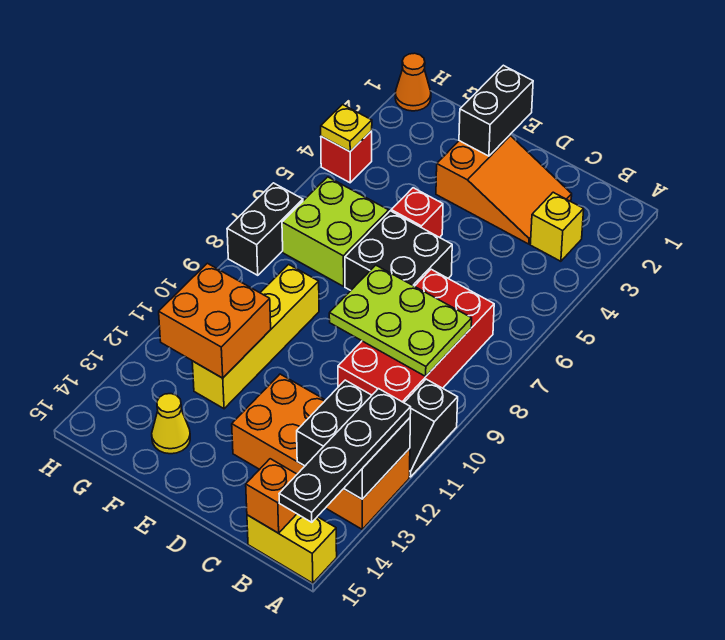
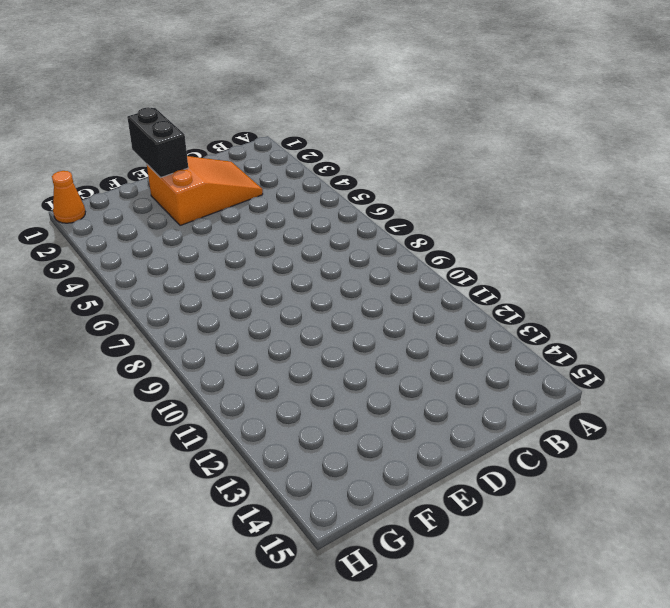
none -> black slope A10:A11 level 1 top 10
none -> orange brick A12:D13 level 1
none -> yellow brick A15:B15 level 1

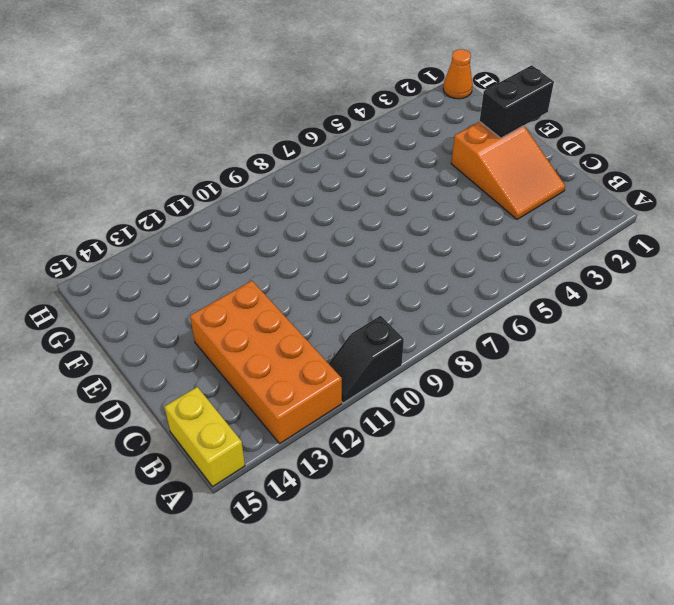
none -> yellow brick B3 level 1
none -> red brick B7:C10 level 1
none -> black brick D6:E7 level 1

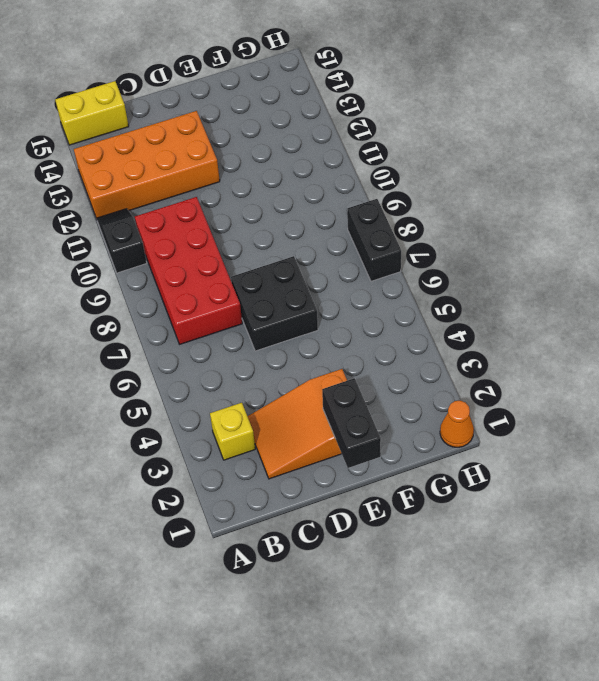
none -> red brick E5 level 1
none -> lime brick F6:G7 level 1
none -> yellow brick F9:F12 level 1

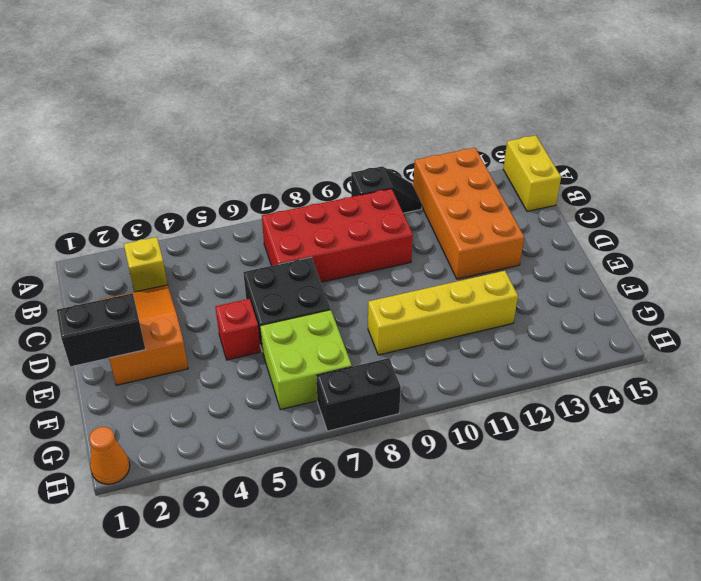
none -> yellow cone F14 level 1
none -> red brick H4 level 1
none -> black brick A12:B13 level 2

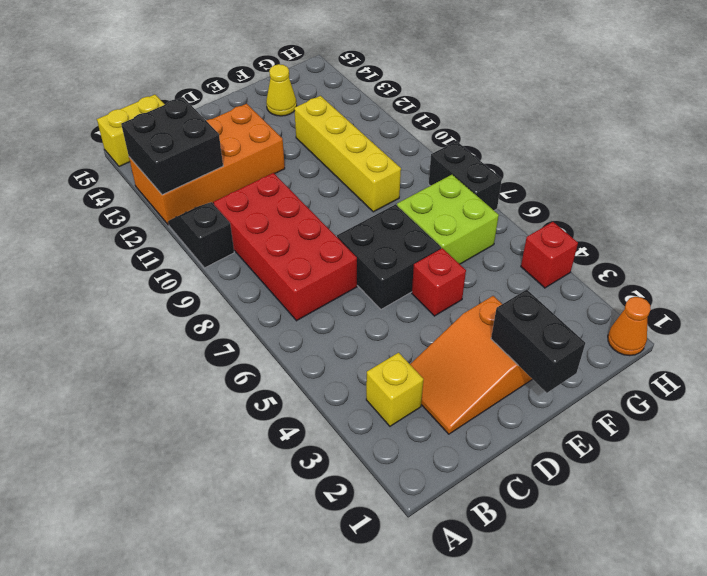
none -> lime plate B8:D9 level 2
none -> orange brick B15 level 2
none -> orange brick F11:G12 level 2

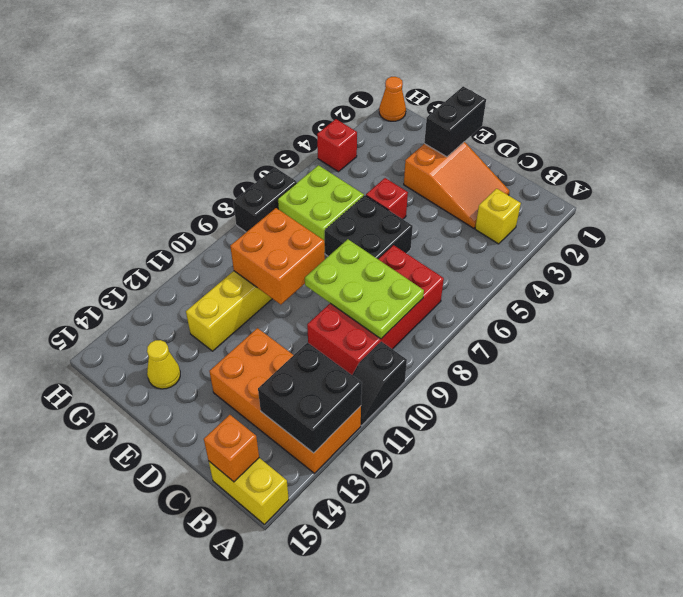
orange brick E9:F10 level 2 -> orange brick F11:G12 level 2
none -> yellow plate H4 level 2
none -> black plate A12:A15 level 3

